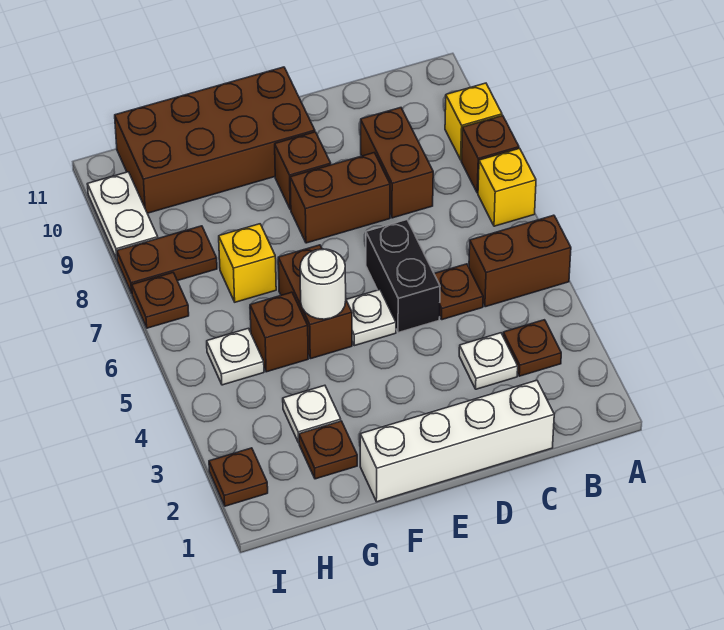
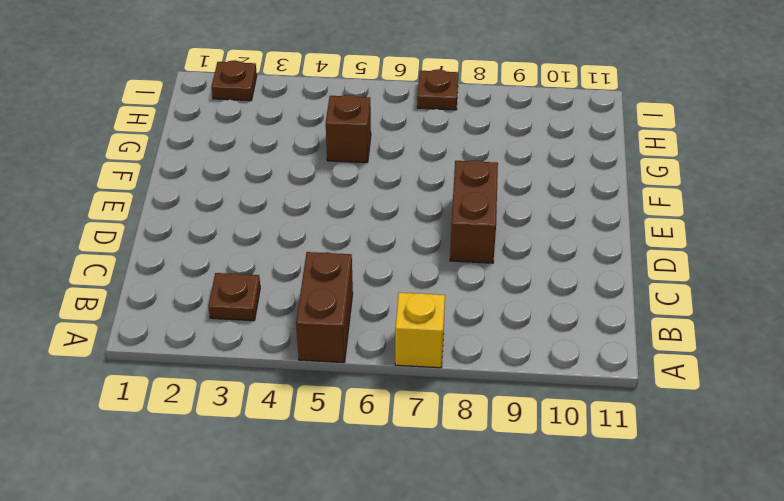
none -> brown brick A8 level 1
none -> yellow brick A9 level 1
none -> white brick C1:F1 level 1

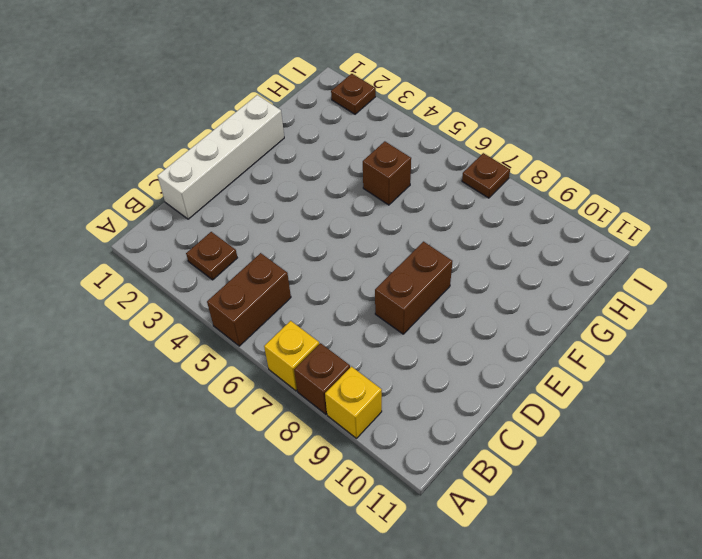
none -> white plate C3 level 1
none -> brown plate C5 level 1
none -> brown brick C8:C9 level 1

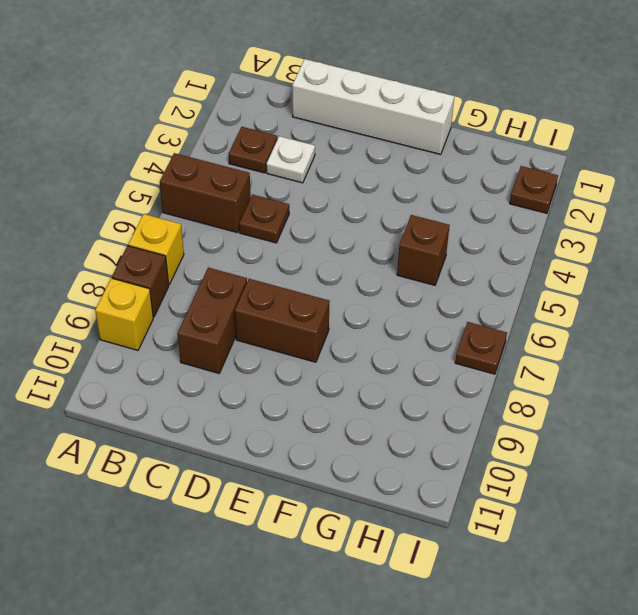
none -> black brick D5:D6 level 1
none -> white plate E5 level 1
none -> brown brick E9 level 1

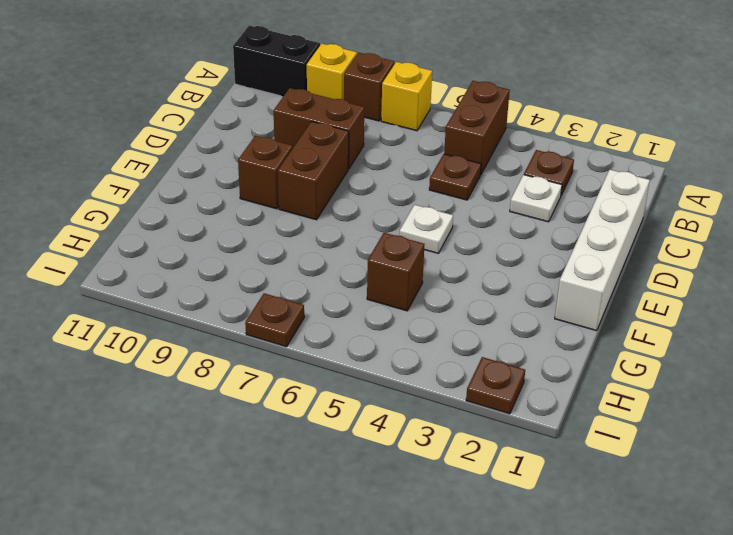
black brick A10:A11 level 1 -> black brick D5:D6 level 1
none -> brown brick E10:H11 level 1
none -> brown brick F5:F6 level 1
none -> brown plate G2 level 1

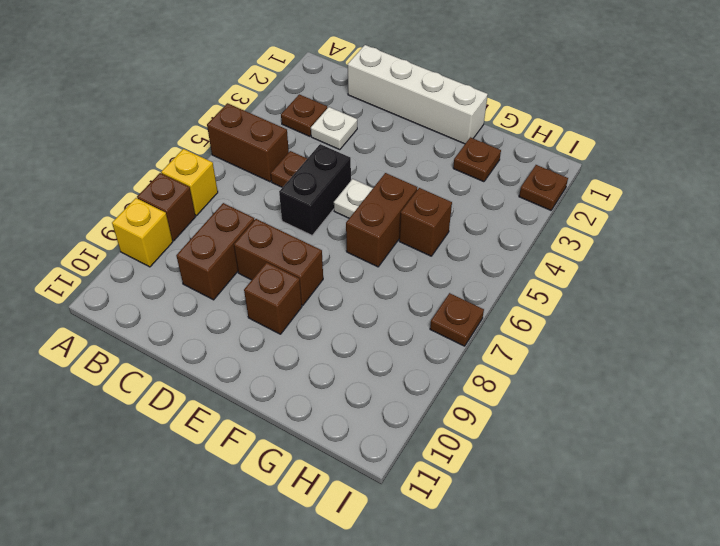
none -> brown brick E10:H11 level 1
none -> white plate G3 level 1
none -> yellow brick G7 level 1

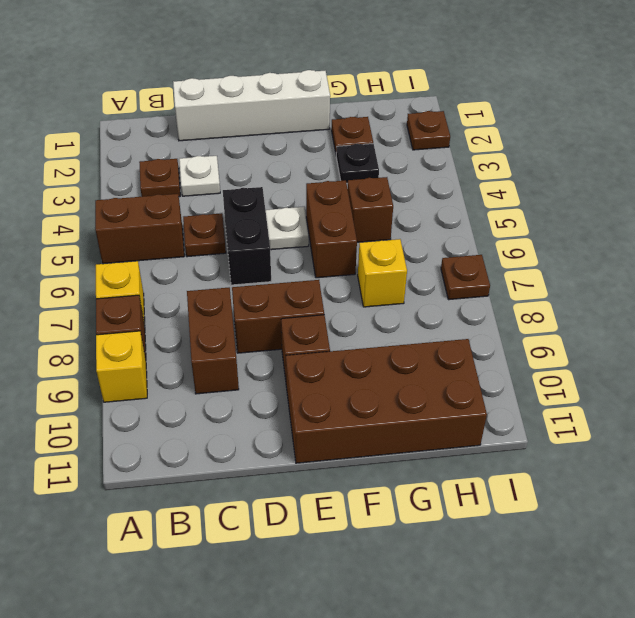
black plate G3 level 1 -> white plate G3 level 1
none -> white plate H5 level 1
none -> brown plate H8:I8 level 1
none -> white plate I9:I10 level 1

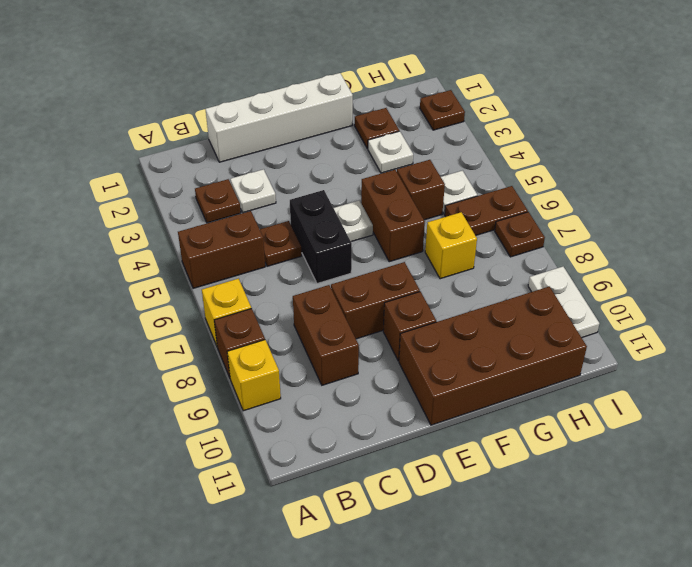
brown plate H6:I6 level 1 -> brown plate H8:I8 level 1
none -> white round brick F5 level 2

